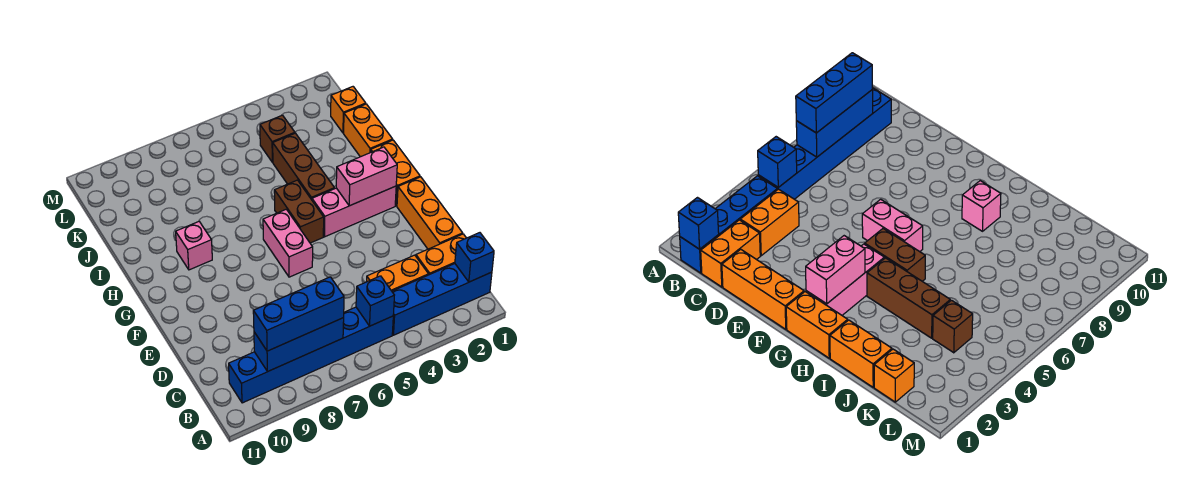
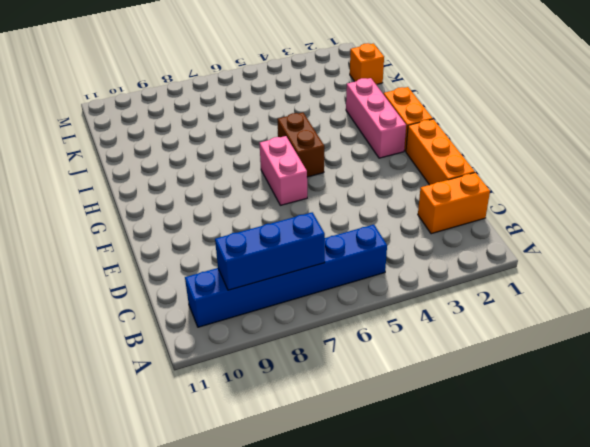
pink brick G2:I2 level 1 -> pink brick G2:G4 level 1
none -> blue brick B1:B4 level 1
none -> orange brick C3:C4 level 1
none -> brown brick H4:J4 level 1

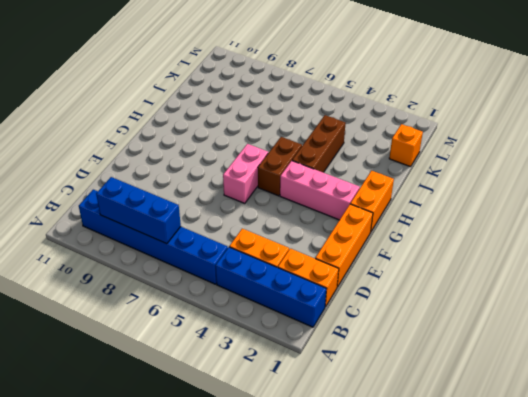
none -> pink brick H9 level 1
none -> orange brick I1:J1 level 1
none -> brown brick K4 level 1

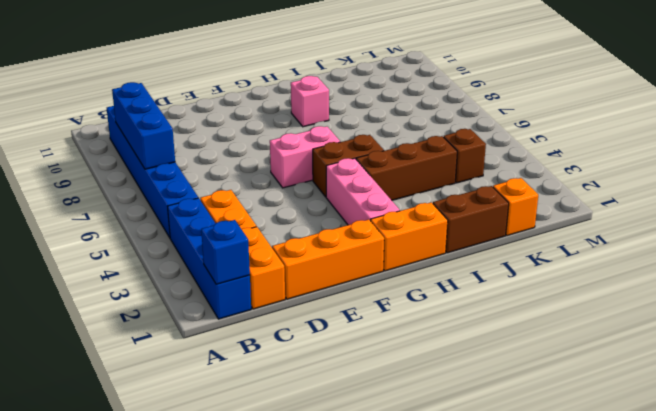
brown brick I1:J1 level 1 -> orange brick I1:J1 level 1
none -> blue brick B5 level 2
none -> pink brick G2:G3 level 2
none -> blue brick B7:B9 level 3

